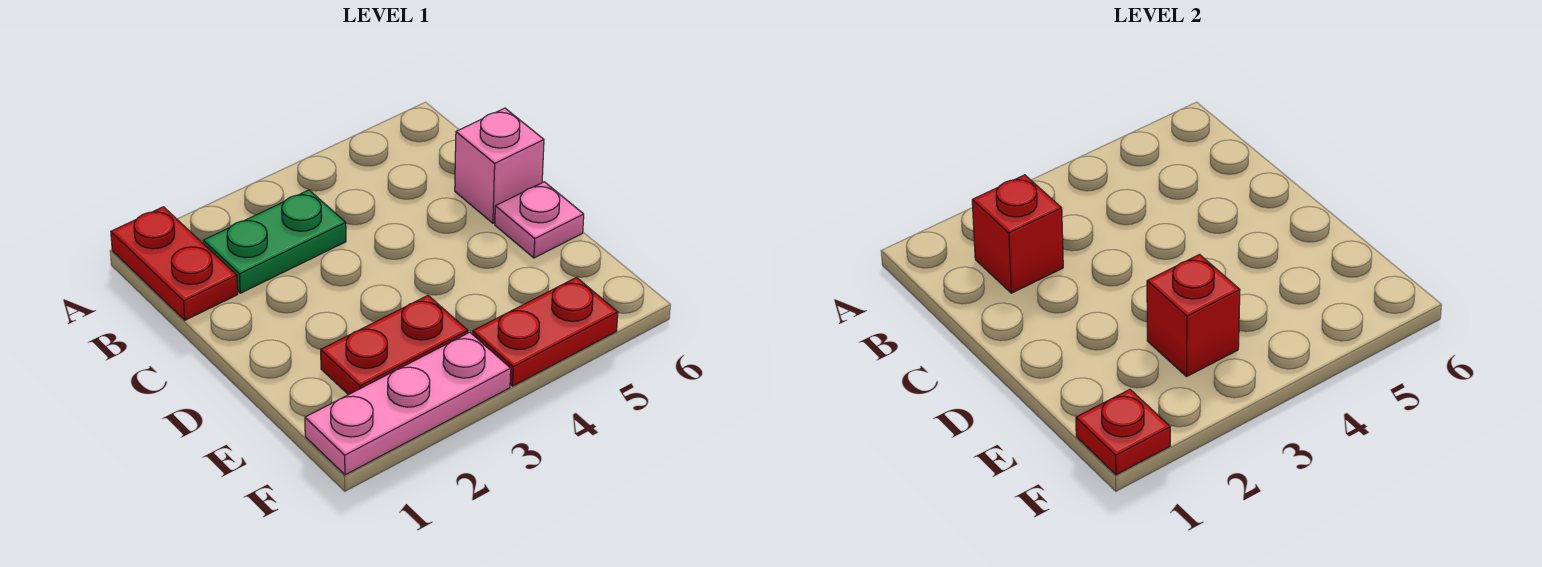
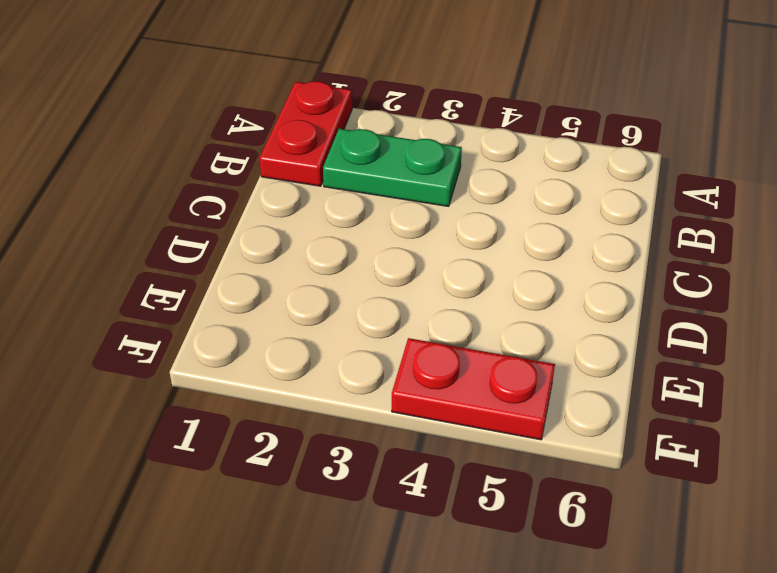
none -> pink brick C6 level 1
none -> pink plate D6 level 1

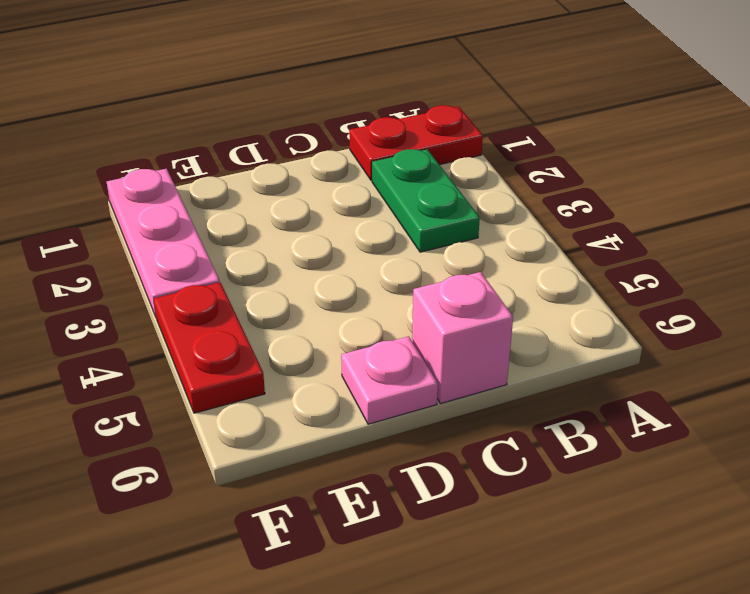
none -> red plate E2:E3 level 1
none -> red brick B2 level 2

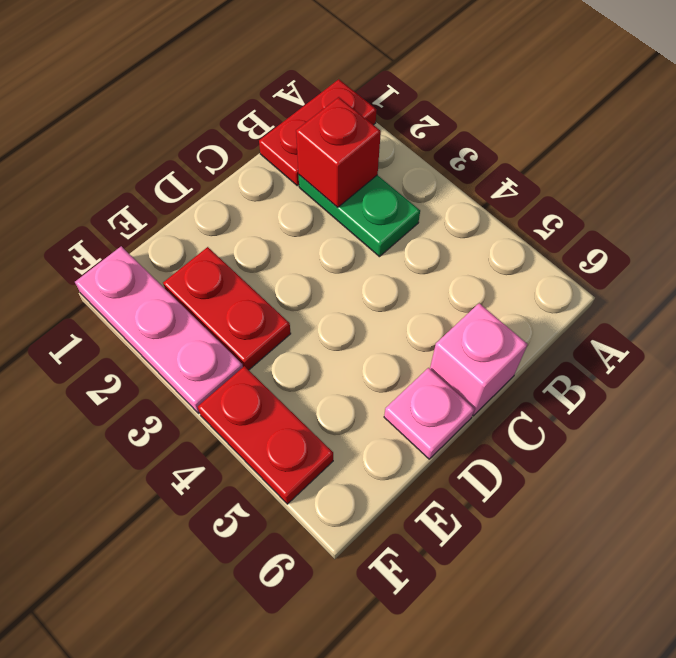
none -> red brick E3 level 2
none -> red plate F1 level 2

